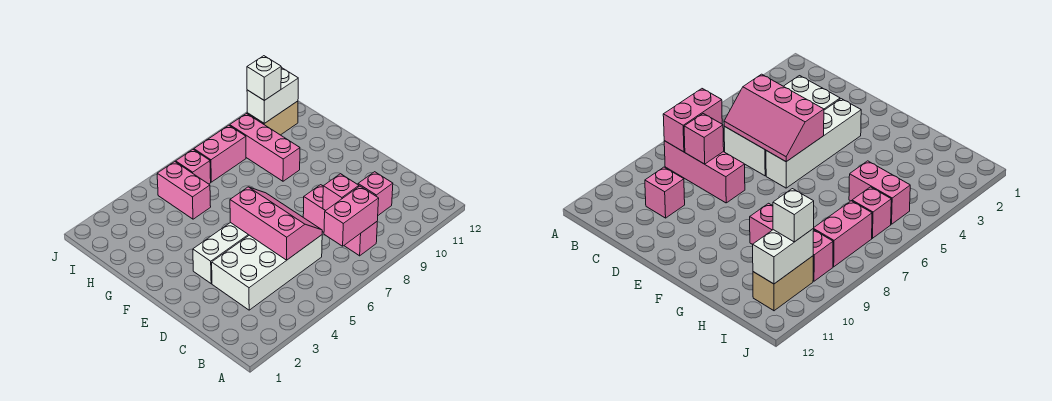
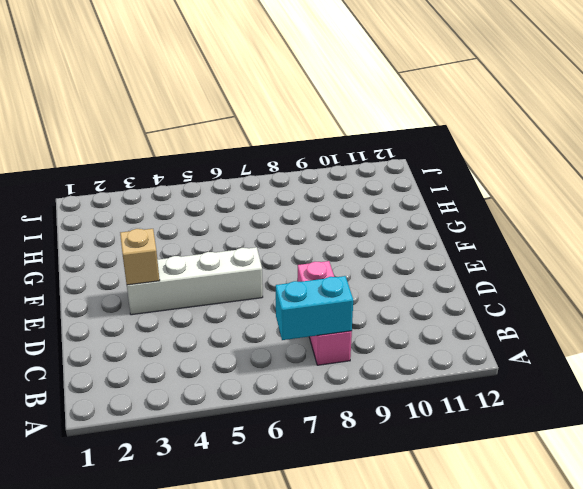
cyan brick B7:B8 level 2 -> pink brick B7:B8 level 2
tan brick E3 level 2 -> none
none -> white brick C3:D6 level 1
none -> pink brick C10 level 1
none -> pink brick G9:I9 level 1

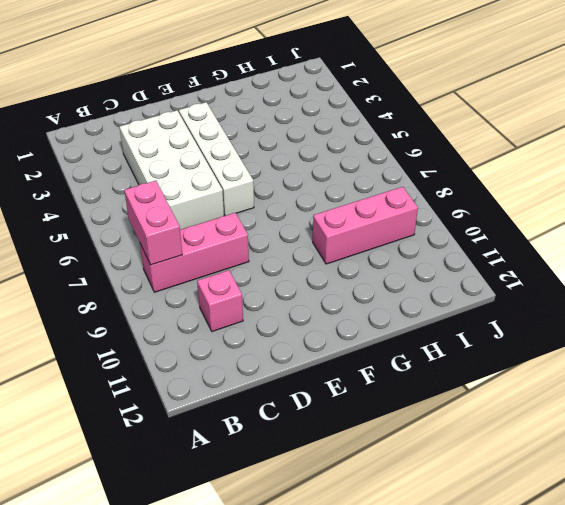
none -> pink brick H5:I5 level 1
none -> pink brick I6 level 1
none -> pink brick I7:I8 level 1

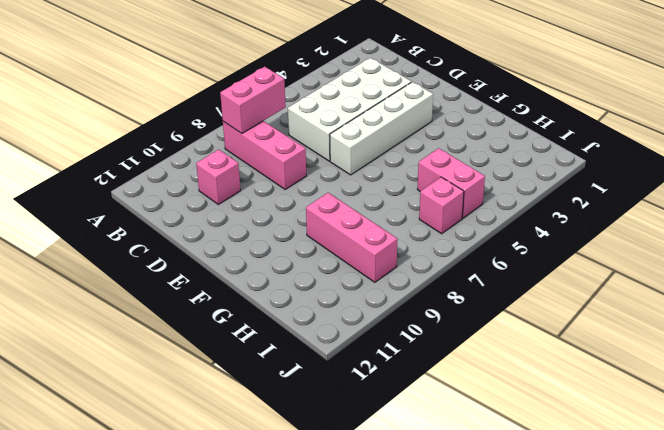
none -> pink brick I7:I8 level 1
none -> tan brick I10:I11 level 1
none -> pink slope C5:E6 level 2 top 5

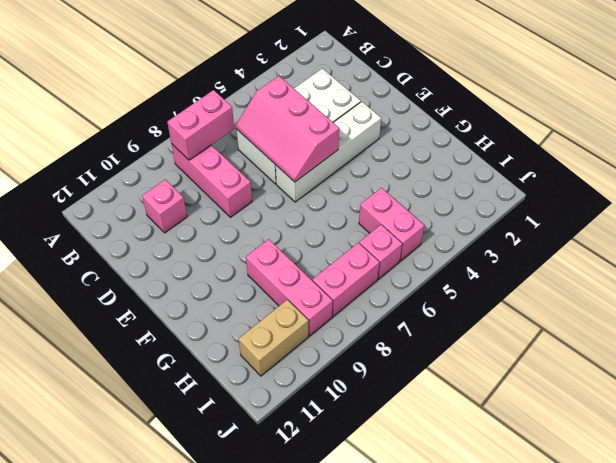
none -> pink brick C8 level 2
none -> white brick I10:I11 level 2
none -> white brick I10 level 3

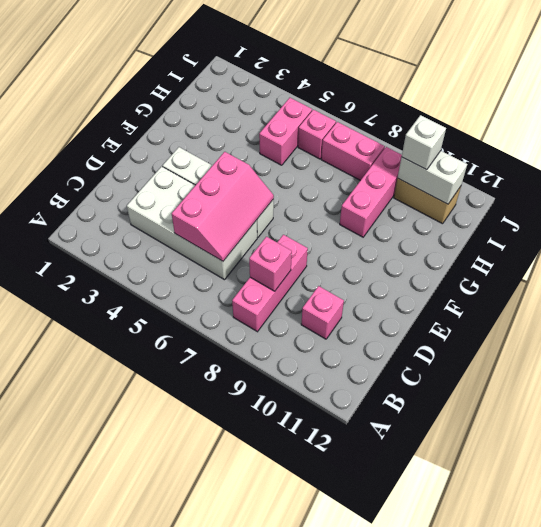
none -> pink brick B7:B8 level 2

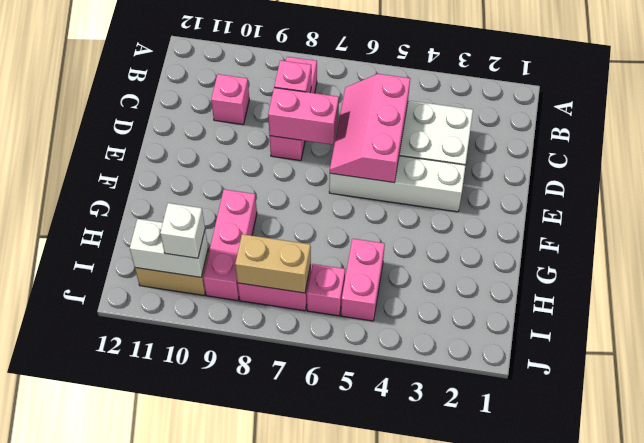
pink brick D7:D8 level 2 -> pink brick B7:B8 level 2
tan brick I7:I8 level 2 -> none

